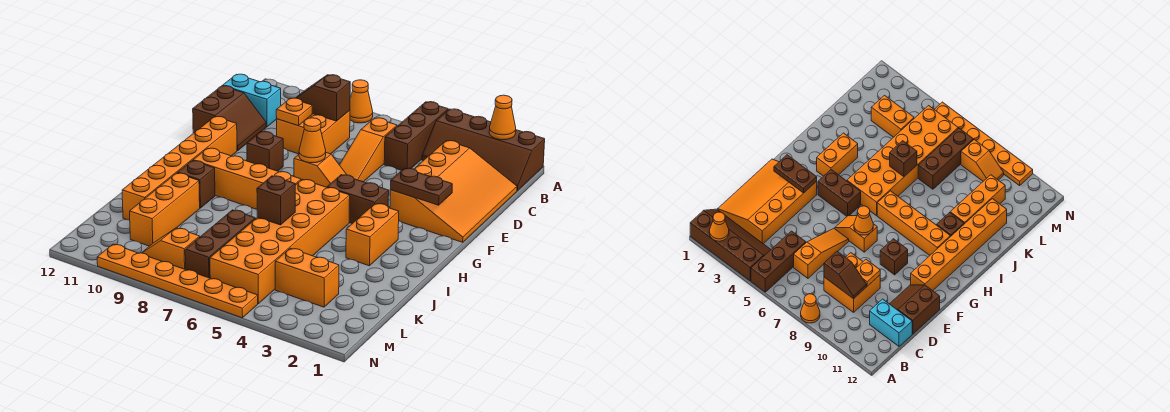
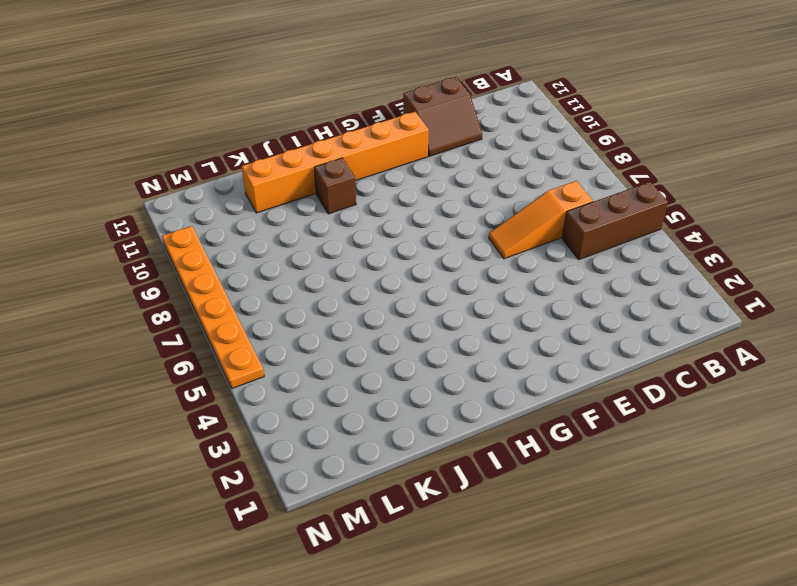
none -> brown slope A1:B4 level 1 top A
none -> orange cone A8 level 1
none -> orange slope C1:F3 level 1 top 3

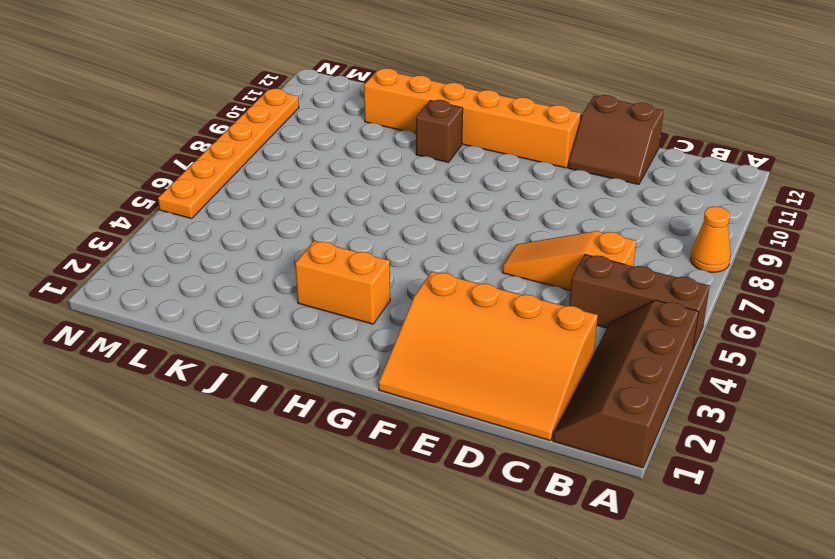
none -> orange brick C8:D9 level 1
none -> cyan brick C11:C12 level 1
none -> orange slope F6:F7 level 1 top 7

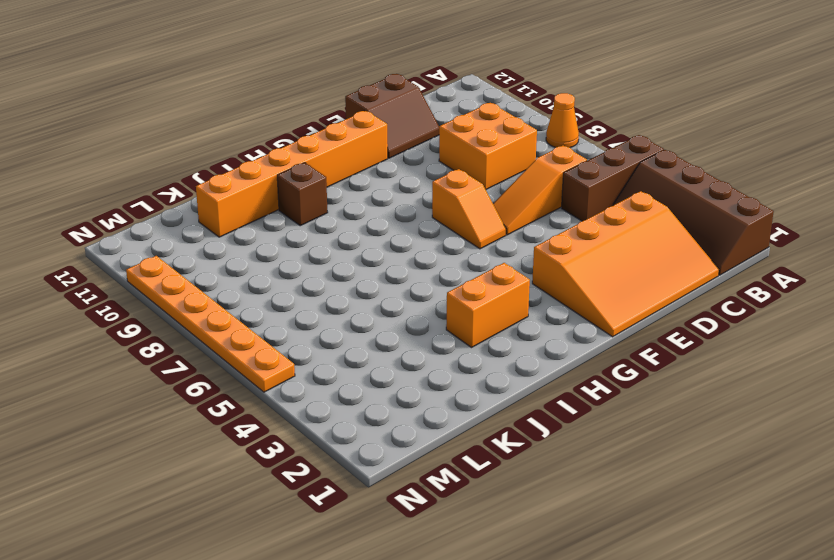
none -> cyan brick C11:C12 level 1
none -> brown brick F9 level 1
none -> brown brick G4:G5 level 1

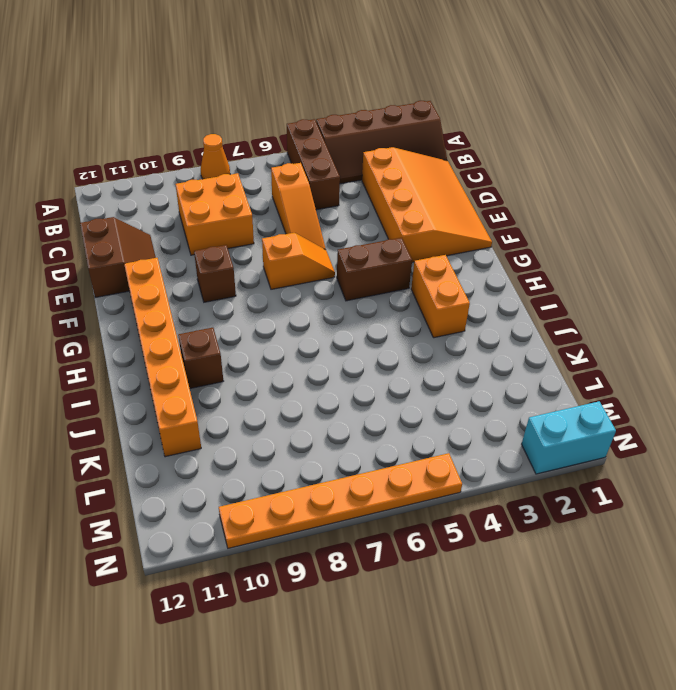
cyan brick N1:N2 level 1 -> cyan brick C11:C12 level 1
none -> orange brick H5:M6 level 1
none -> orange brick H7:H10 level 1
none -> orange brick J10:L10 level 1

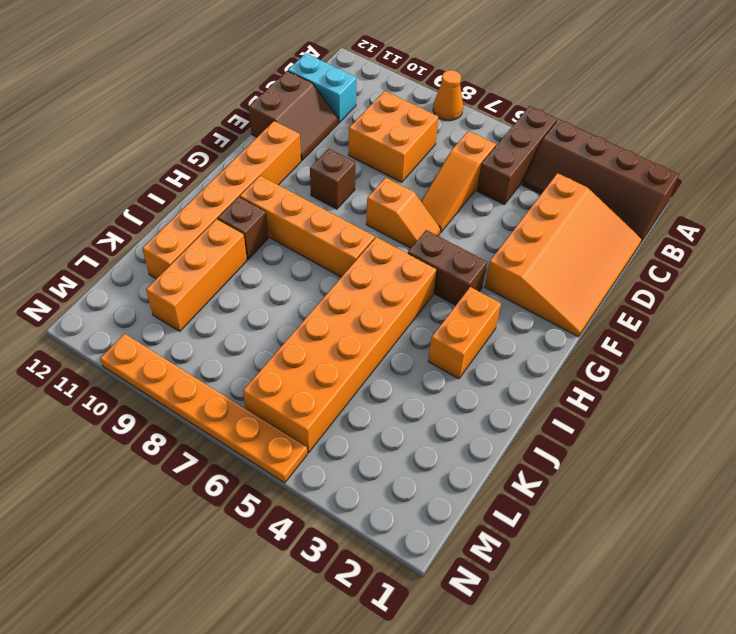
none -> brown brick K7:M7 level 1
none -> orange brick L3:L4 level 1
none -> orange slope M8:M9 level 1 top 8

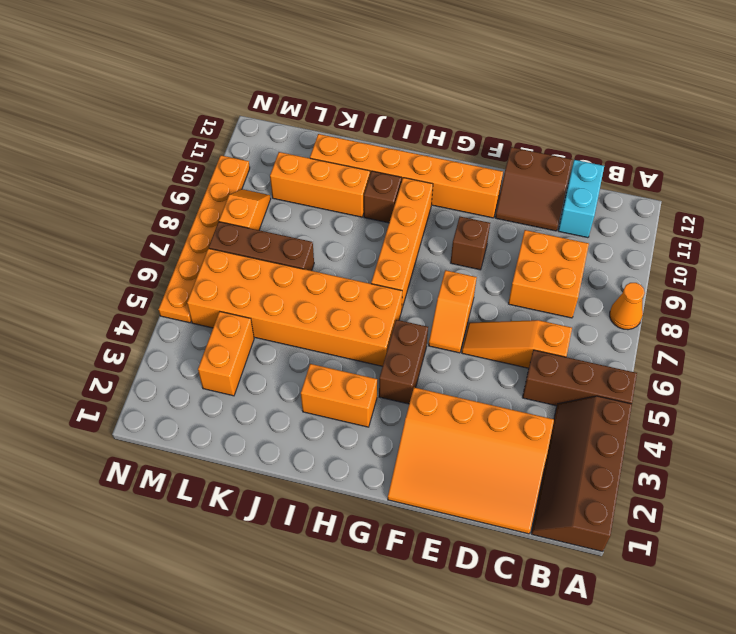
none -> orange cone A2 level 2
none -> brown slope C8:C9 level 2 top 8
none -> orange plate D9 level 2

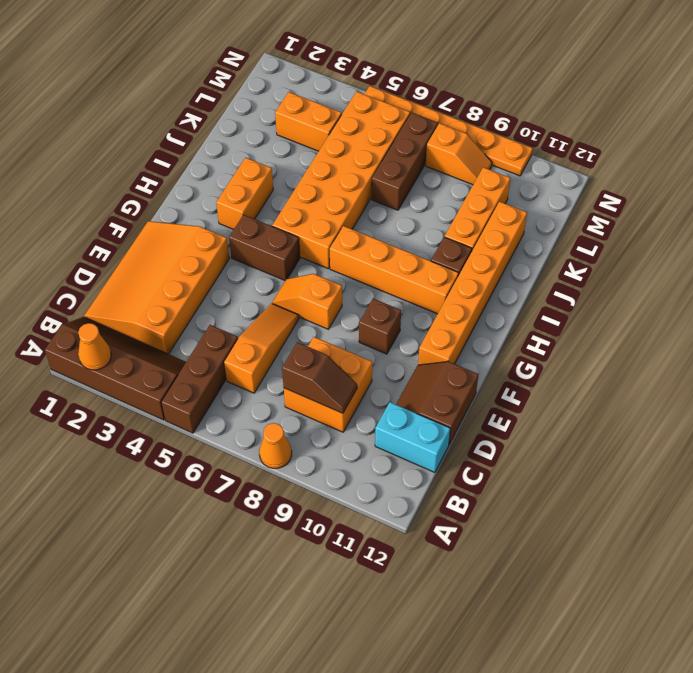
none -> orange plate D9 level 2
none -> brown plate F2:F3 level 2
none -> orange cone F7 level 2

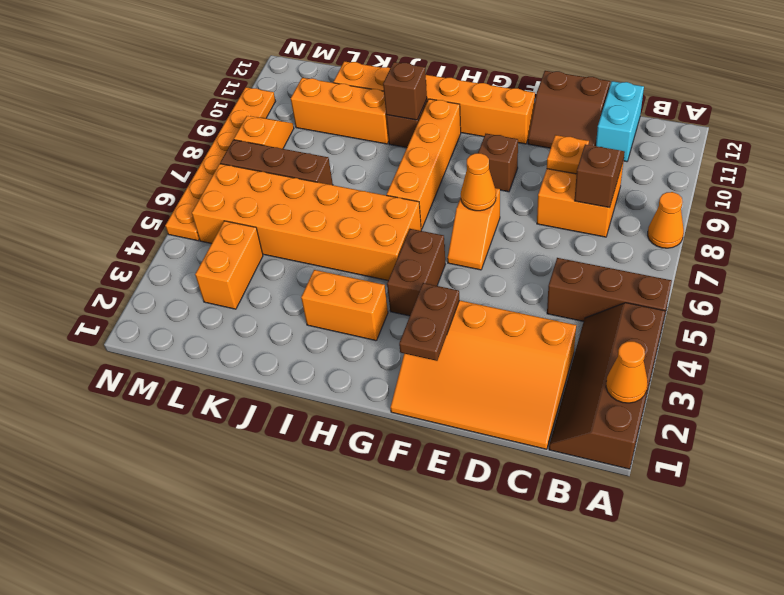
brown brick I10 level 2 -> brown brick J6 level 2
none -> orange slope C6:E6 level 1 top C

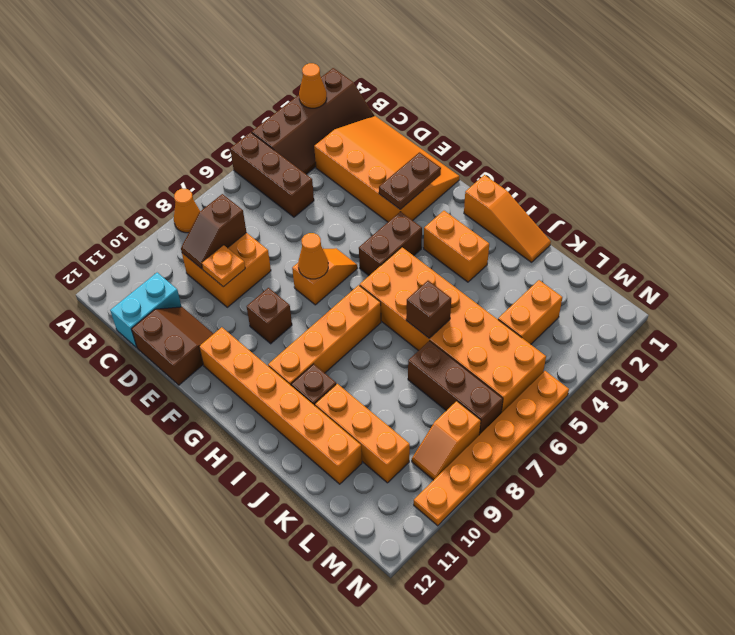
orange slope H1:J1 level 1 top H -> orange slope C6:E6 level 1 top C

